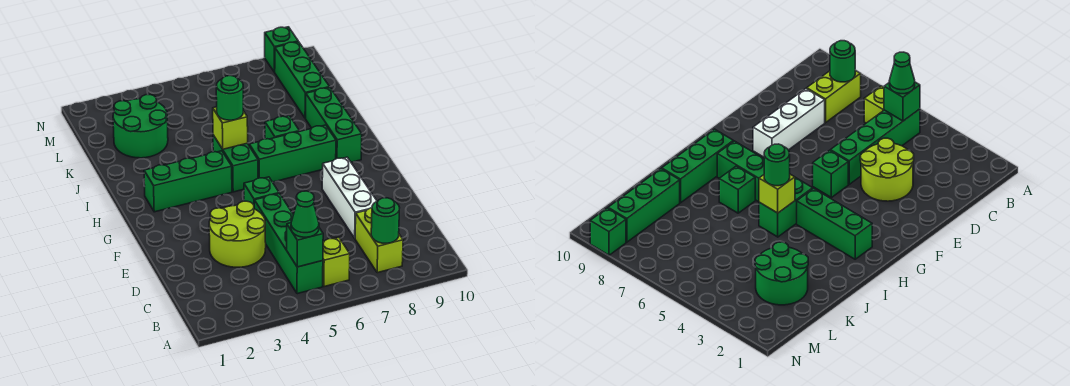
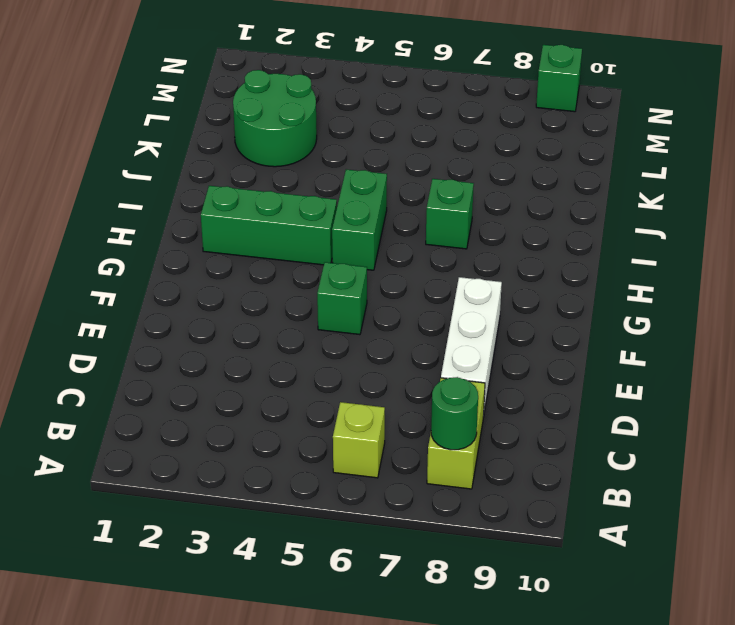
none -> green brick B5:E5 level 1
none -> lime round brick D3:E4 level 1
none -> green brick H6:H8 level 1

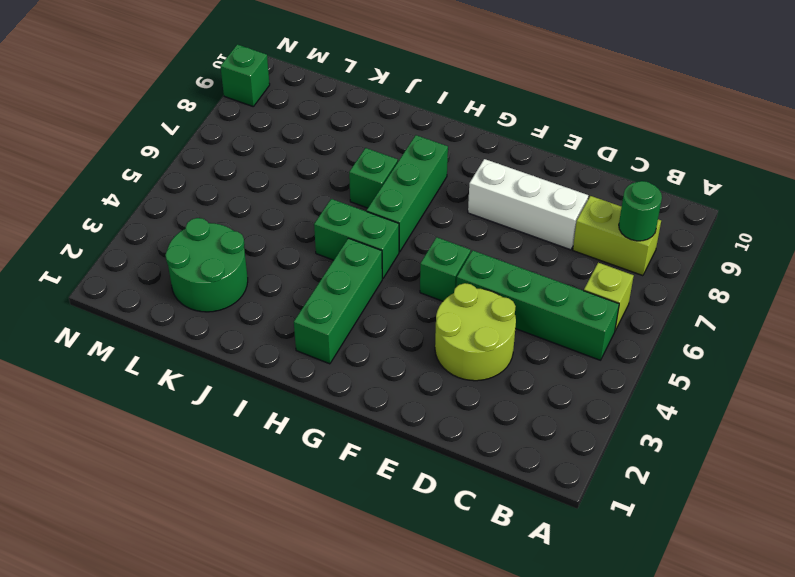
none -> green brick H9:J9 level 1
none -> green brick K9:M9 level 1
none -> green brick B5 level 2

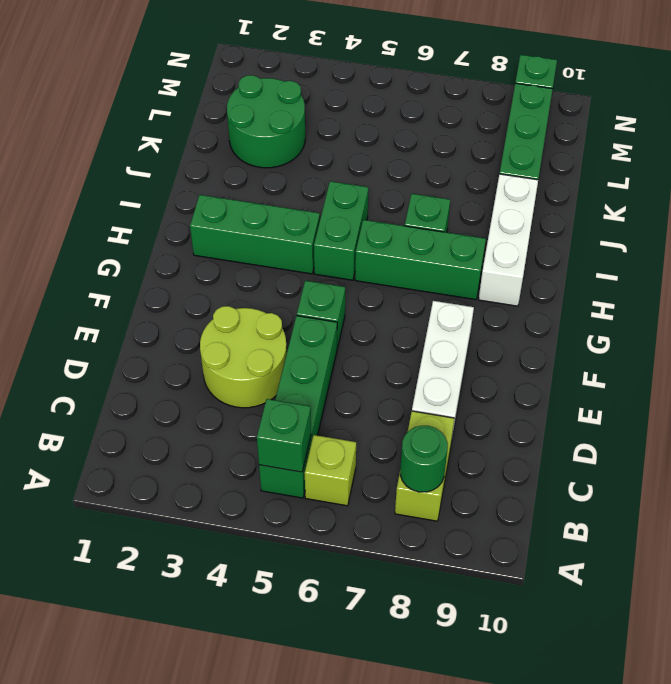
white brick H9:J9 level 1 -> green brick H9:J9 level 1
none -> lime brick I5 level 2
none -> green cone B5 level 3
none -> green round brick I5 level 3

